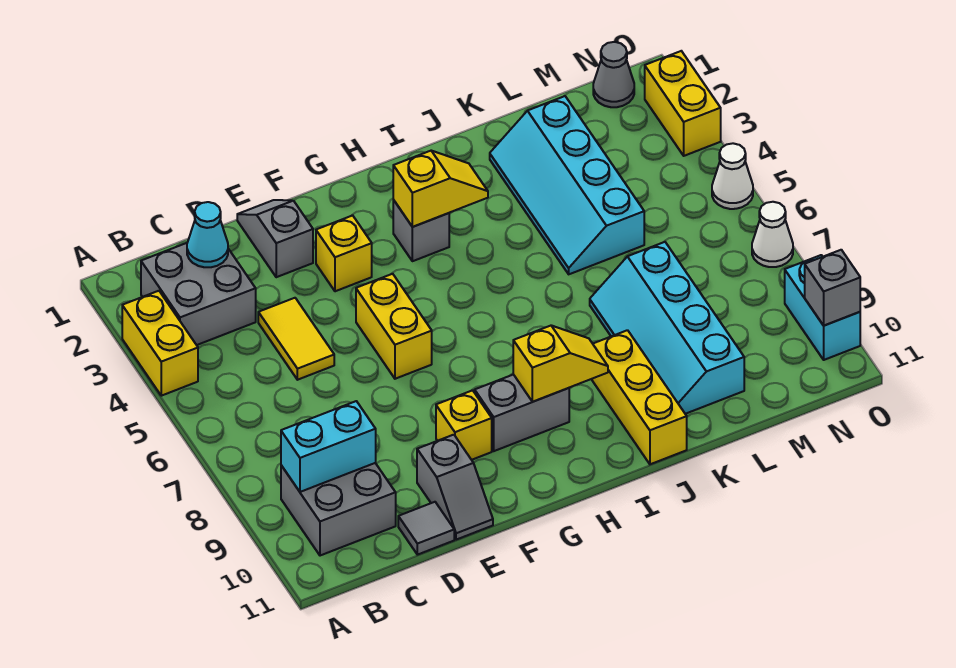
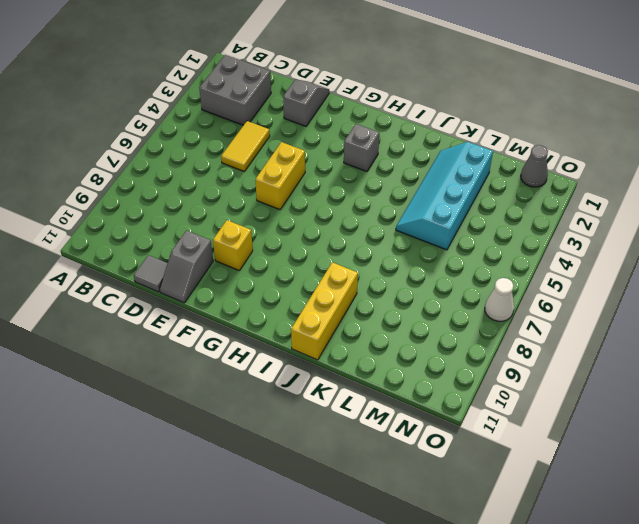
none -> yellow brick A3:A4 level 1
none -> grey brick B9:C10 level 1
none -> yellow brick F3 level 1

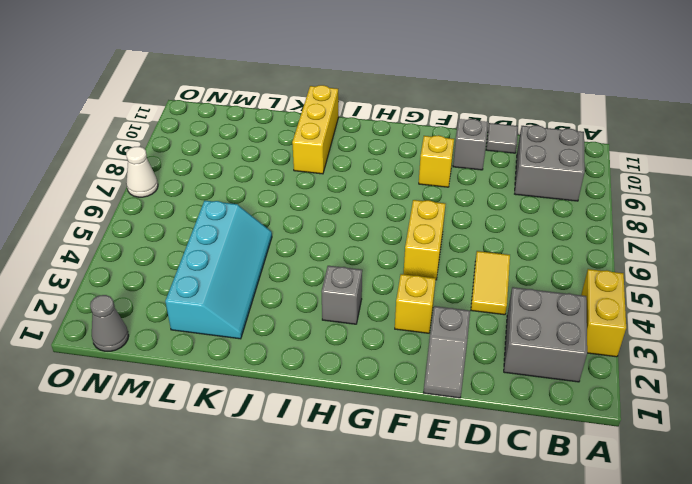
none -> grey brick G9:H9 level 1
none -> cyan slope K7:L10 level 1 top L
none -> yellow brick O2:O3 level 1

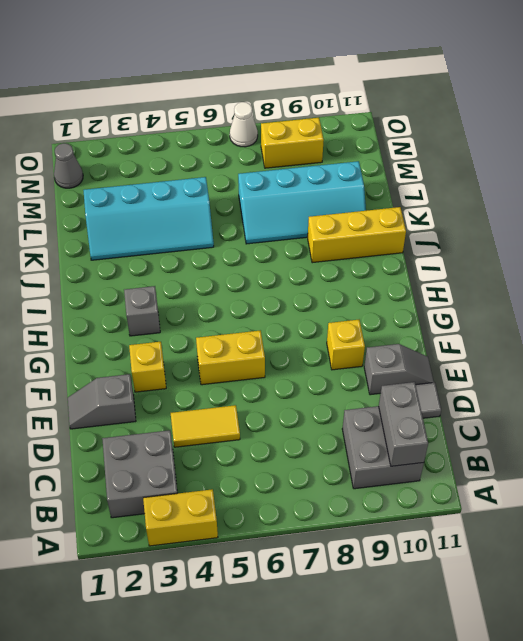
grey brick B10:C10 level 2 -> grey brick G9:H9 level 1
yellow brick N8:N9 level 1 -> yellow brick O2:O3 level 1
none -> white cone O5 level 1
none -> cyan brick O9:O10 level 1
none -> cyan brick B9:C9 level 2

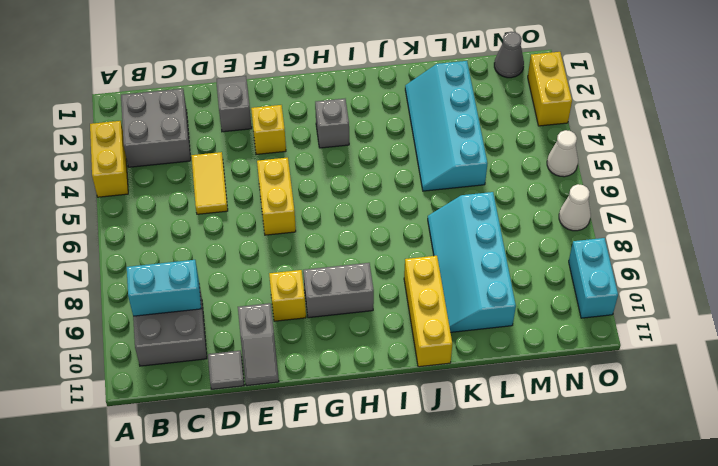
none -> cyan cone C2 level 2
none -> yellow slope H3:I3 level 2 top H
none -> yellow slope H9:I9 level 2 top H

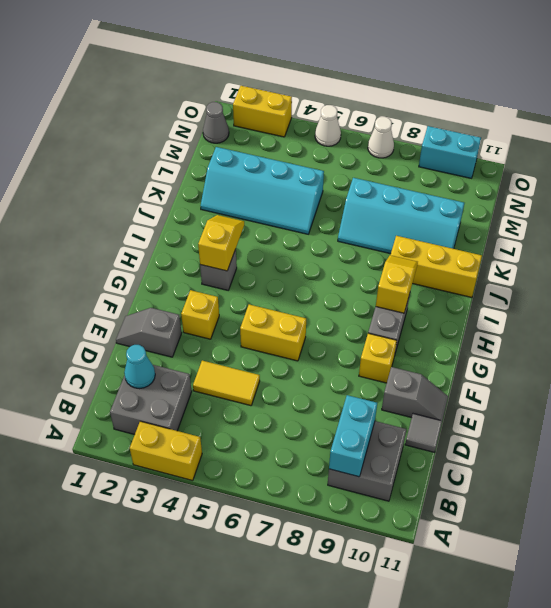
none -> grey brick O10 level 2

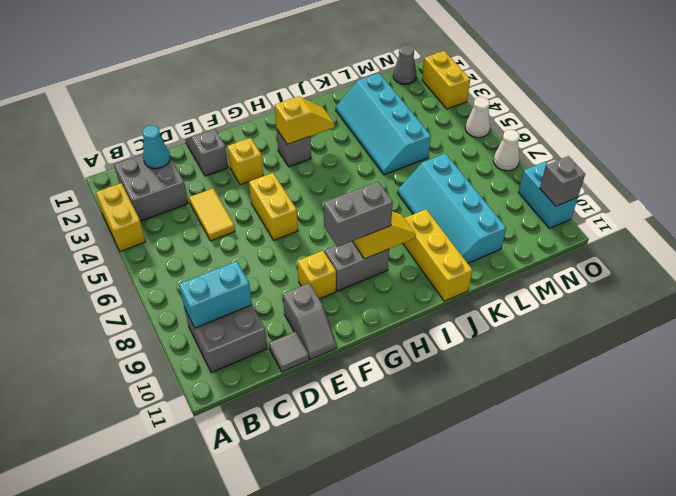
grey brick G9:H9 level 3 -> none

